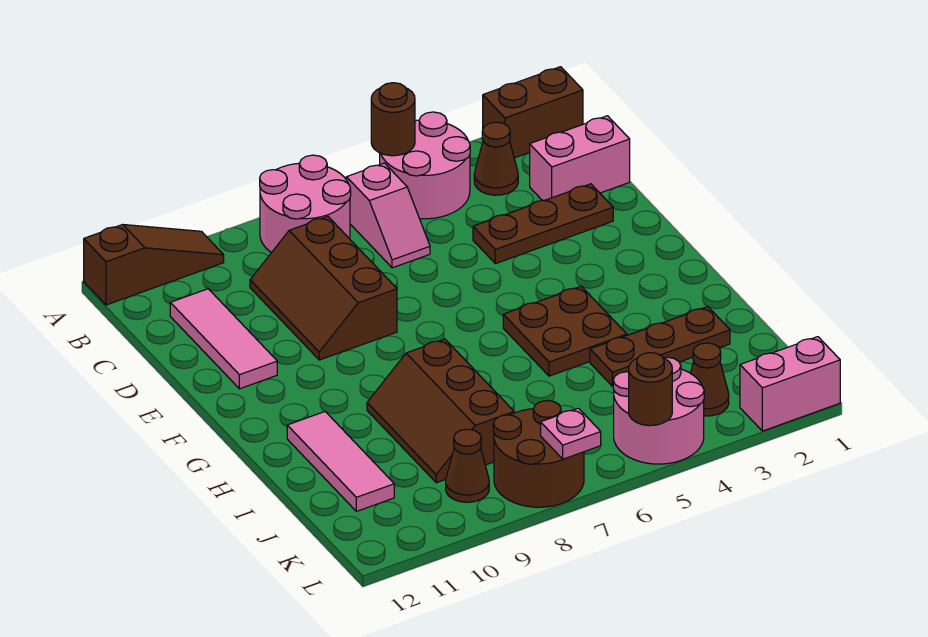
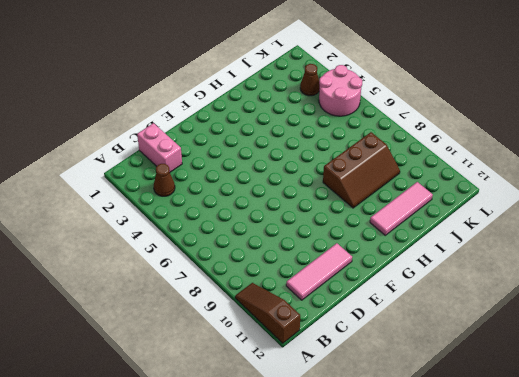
none -> brown brick A1:A2 level 1
none -> pink round brick A4:B5 level 1
none -> pink round brick A7:B8 level 1

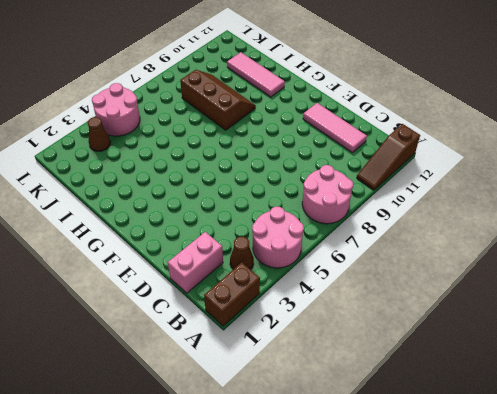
none -> pink slope B6:C6 level 1 top B
none -> brown slope C8:E9 level 1 top 8
none -> brown plate D2:D4 level 1

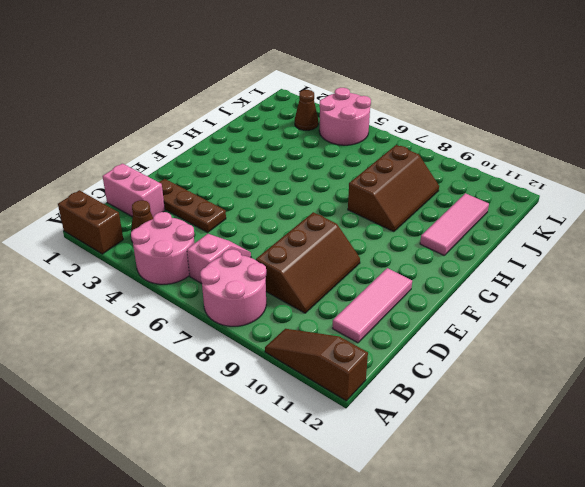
none -> brown plate G4:H5 level 1
none -> brown plate I2:I4 level 1
none -> brown round brick K7:L8 level 1

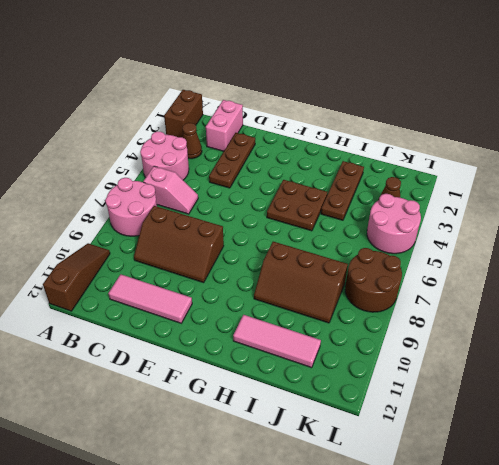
none -> brown cone K9 level 1
none -> pink brick L1:L2 level 1
none -> brown round brick A5 level 2

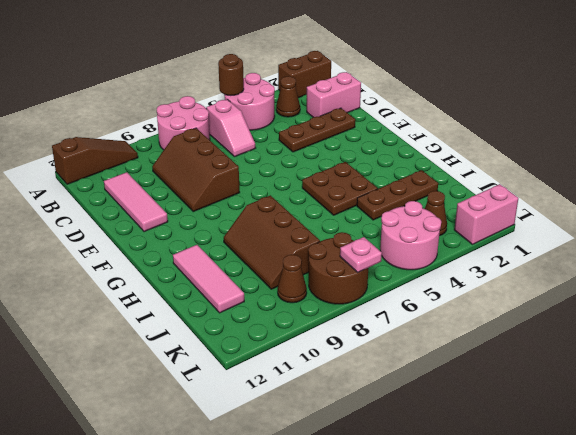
none -> brown round brick L5 level 2

